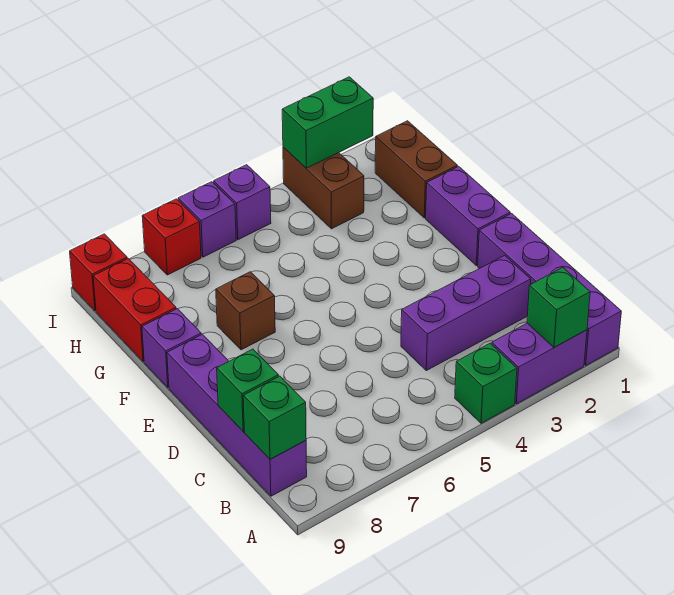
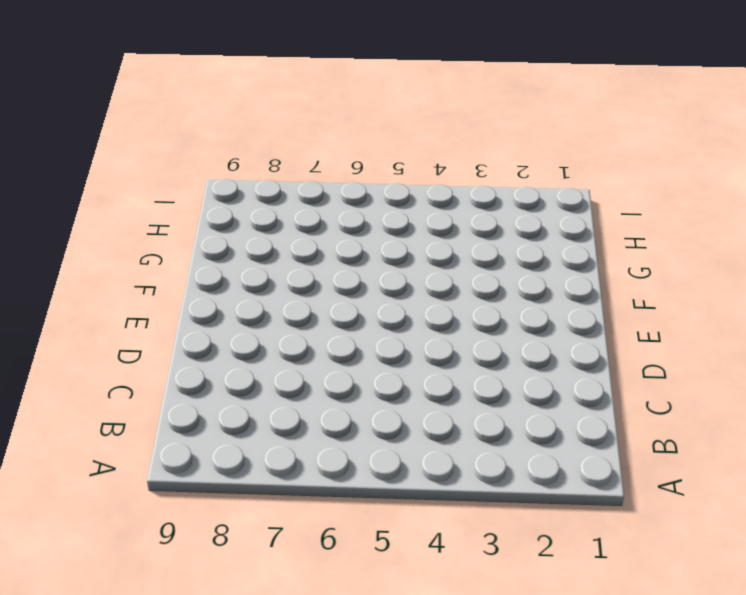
none -> purple brick A1:D1 level 1
none -> purple brick A2:A3 level 1
none -> green brick A4 level 1

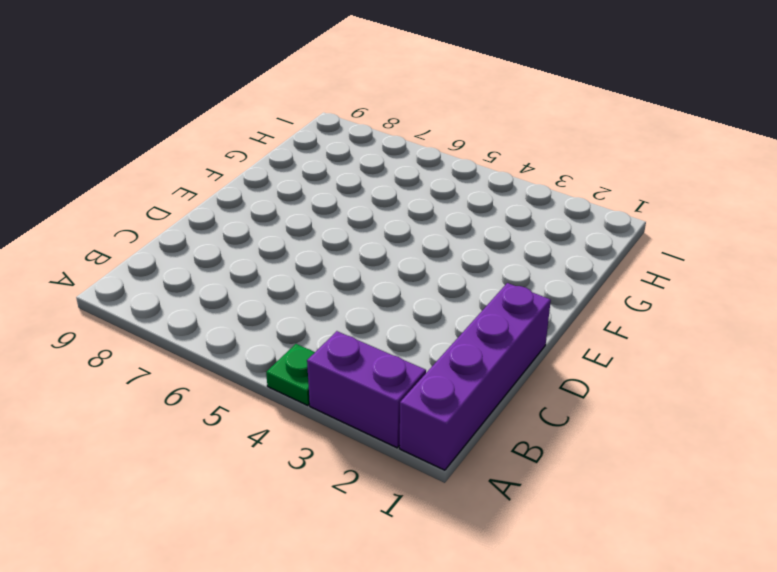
green plate A4 level 1 -> green brick A4 level 1
none -> purple brick B9:E9 level 1
none -> purple brick C2:C4 level 1
none -> purple brick E1:F1 level 1

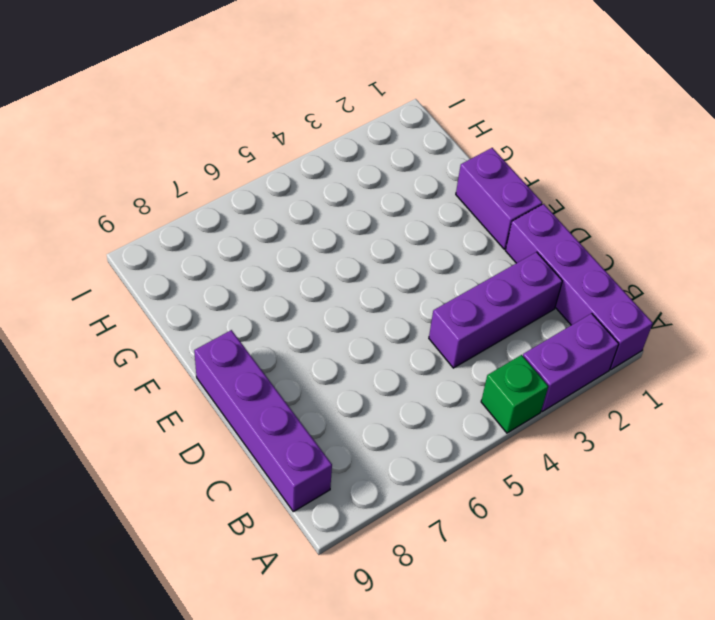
none -> brown brick F7 level 1
none -> purple brick F9 level 1
none -> brown brick G1:H1 level 1

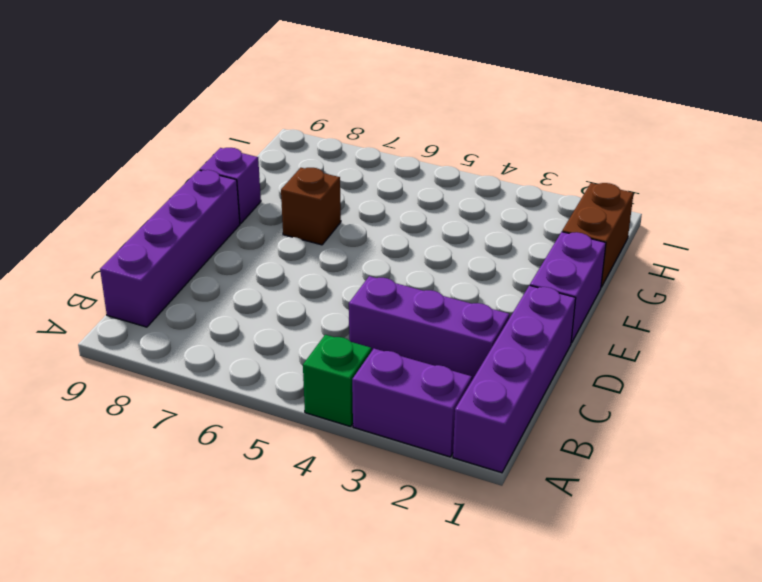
none -> red brick G9:H9 level 1
none -> brown brick H3:I3 level 1
none -> purple brick I5 level 1

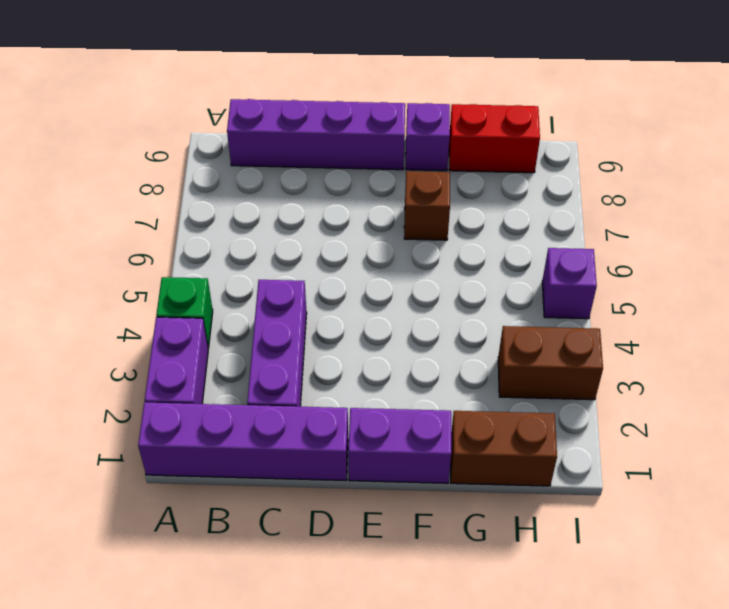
none -> purple brick I6 level 1
none -> red brick I7 level 1
none -> red brick I9 level 1

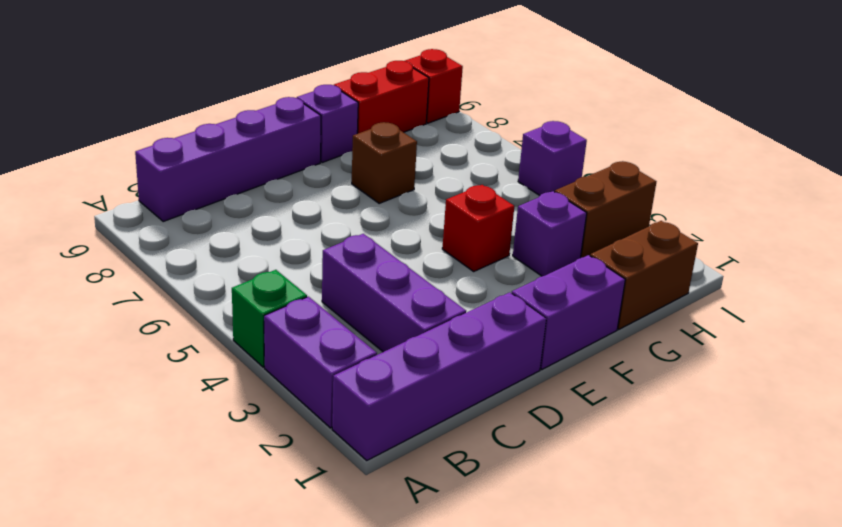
red brick F4 level 1 -> red brick I7 level 1
purple brick G3 level 1 -> purple brick I6 level 1
none -> green brick A2 level 2
none -> green brick B9 level 2
none -> green brick C9 level 2

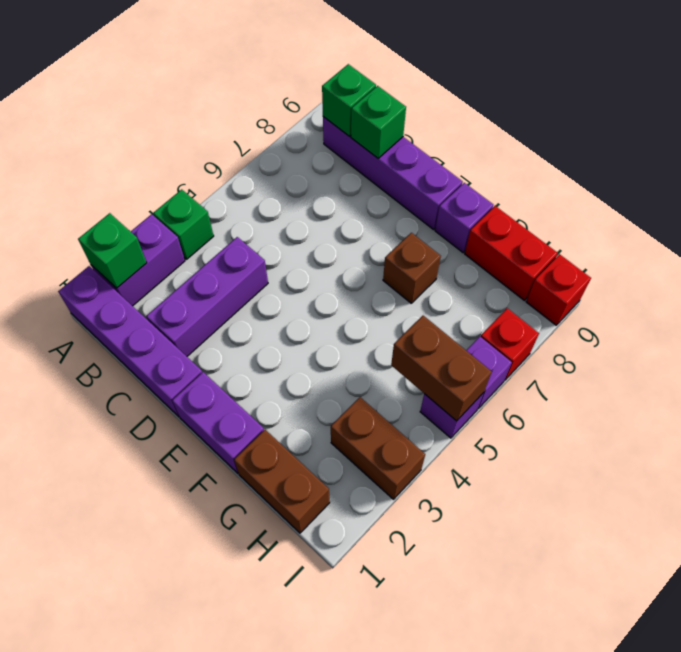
brown brick H5:I5 level 2 -> none
none -> green brick I2:I3 level 2

